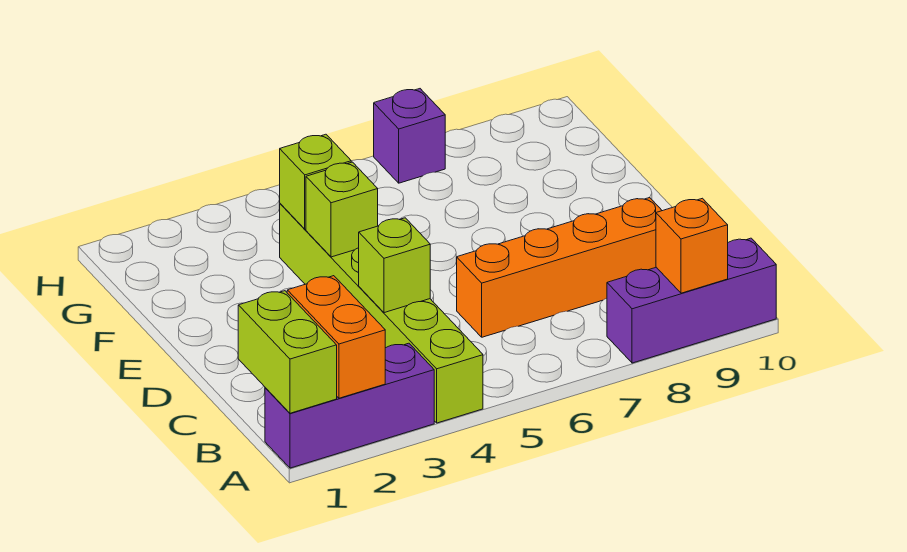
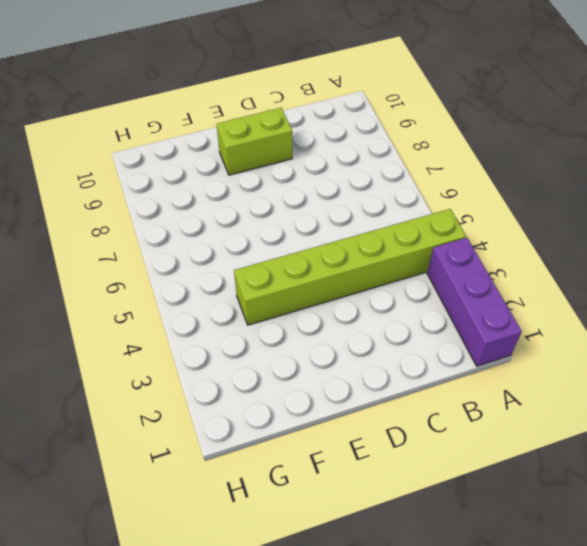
lime brick D9:E9 level 1 -> lime brick A1:B1 level 2
none -> purple brick A8:A10 level 1
none -> orange brick C6:C9 level 1

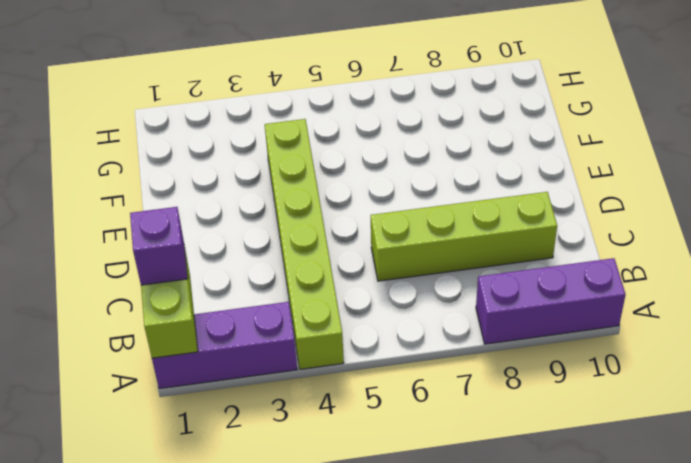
purple brick B1 level 3 -> purple brick H7 level 1
lime brick C6:C9 level 1 -> orange brick C6:C9 level 1
none -> orange brick A2:B2 level 2
none -> orange brick A9 level 2

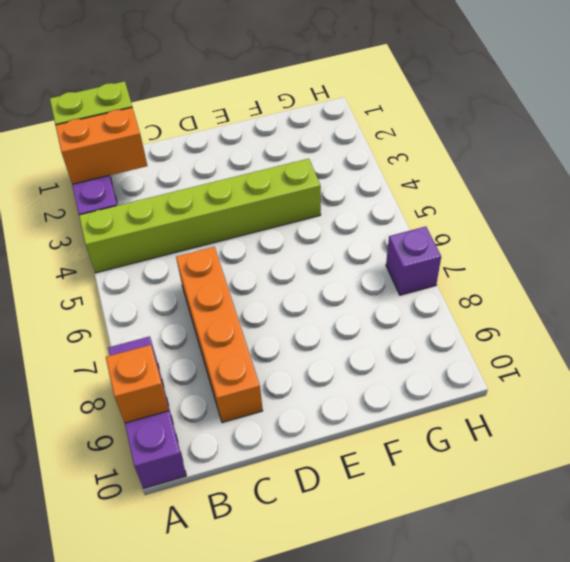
none -> lime brick C4 level 2
none -> lime brick E4 level 2

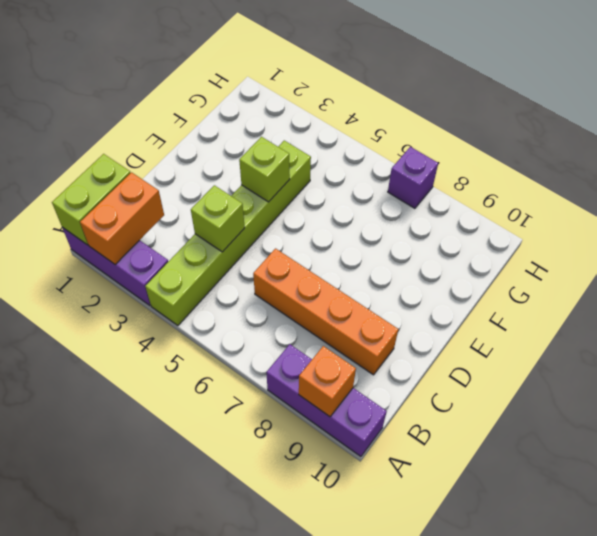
none -> lime brick F4 level 2

